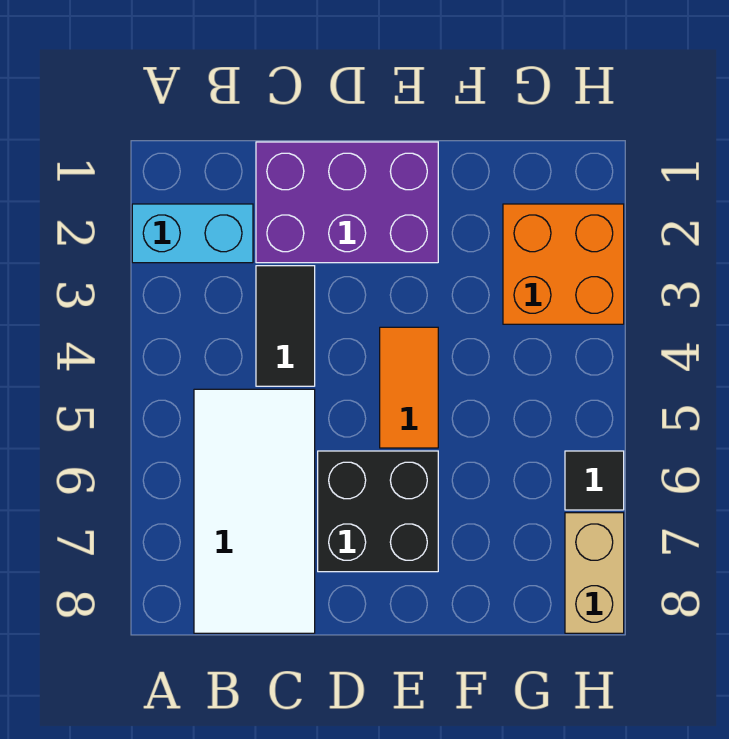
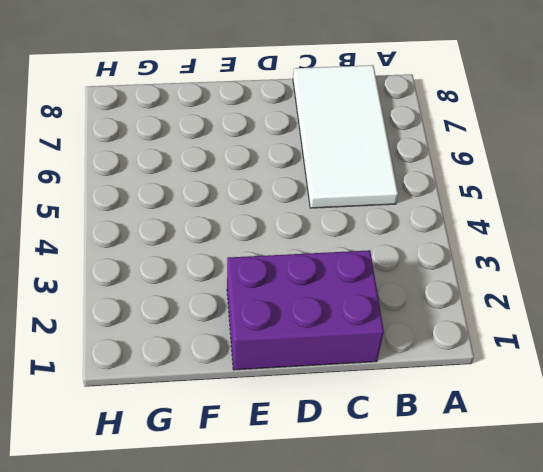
none -> cyan brick A2:B2 level 1
none -> black tile C3:C4 level 1

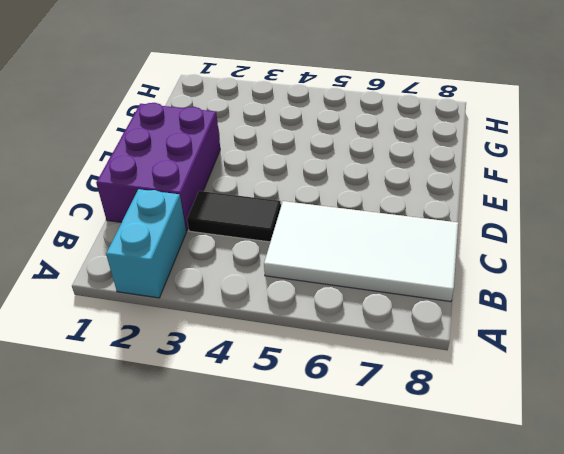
none -> black brick D6:E7 level 1
none -> orange tile E4:E5 level 1

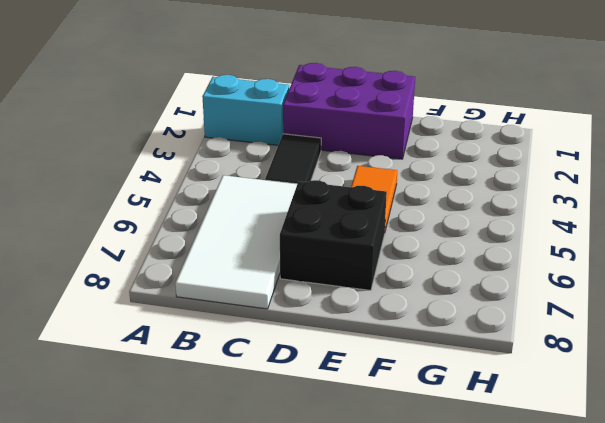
none -> orange brick G2:H3 level 1
none -> black tile H6 level 1

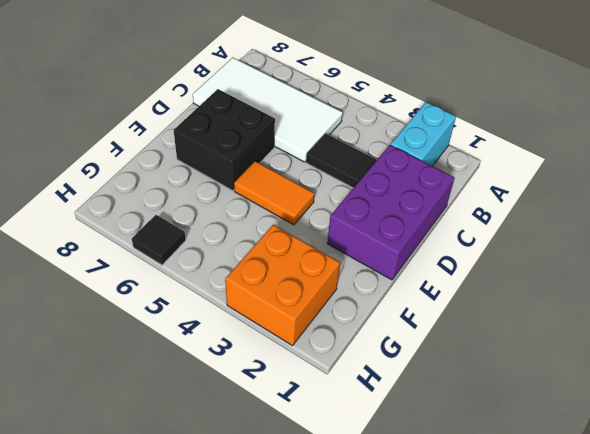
none -> tan brick H7:H8 level 1

